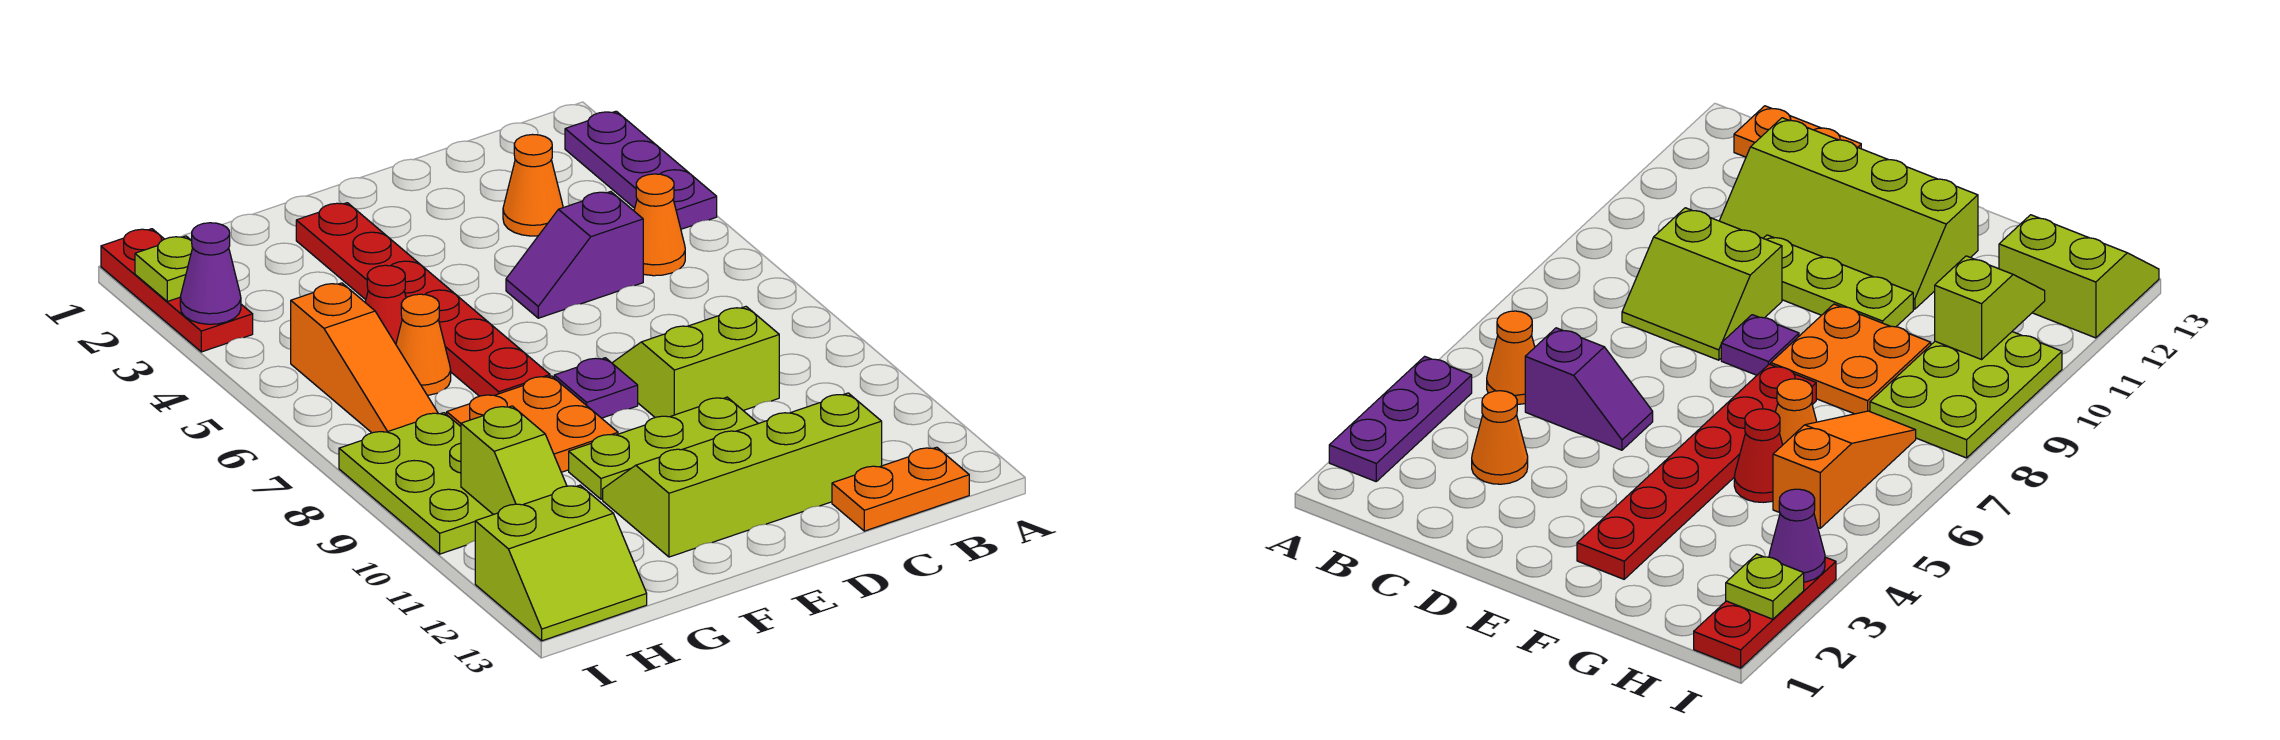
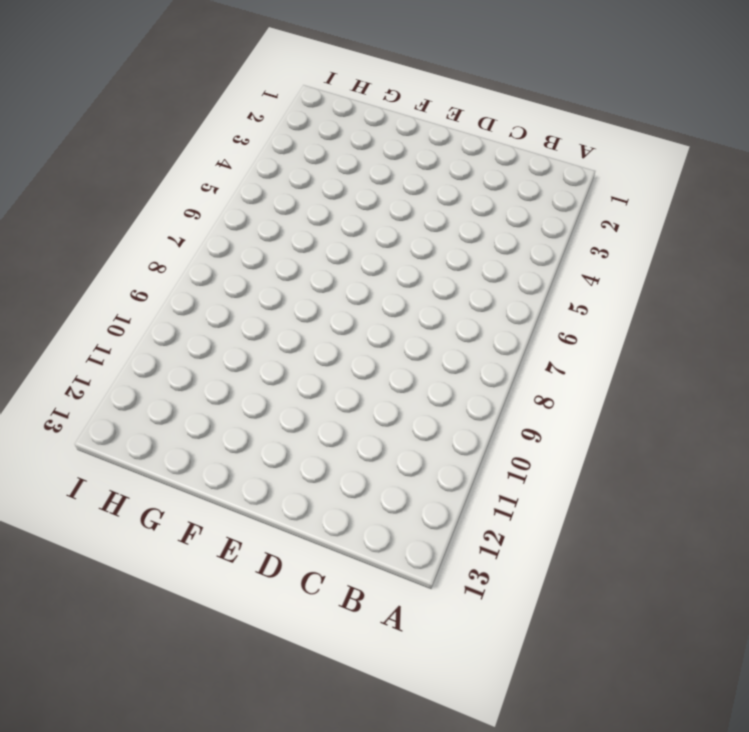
none -> purple plate A2:A4 level 1
none -> orange cone B5 level 1
none -> orange plate B13:C13 level 1

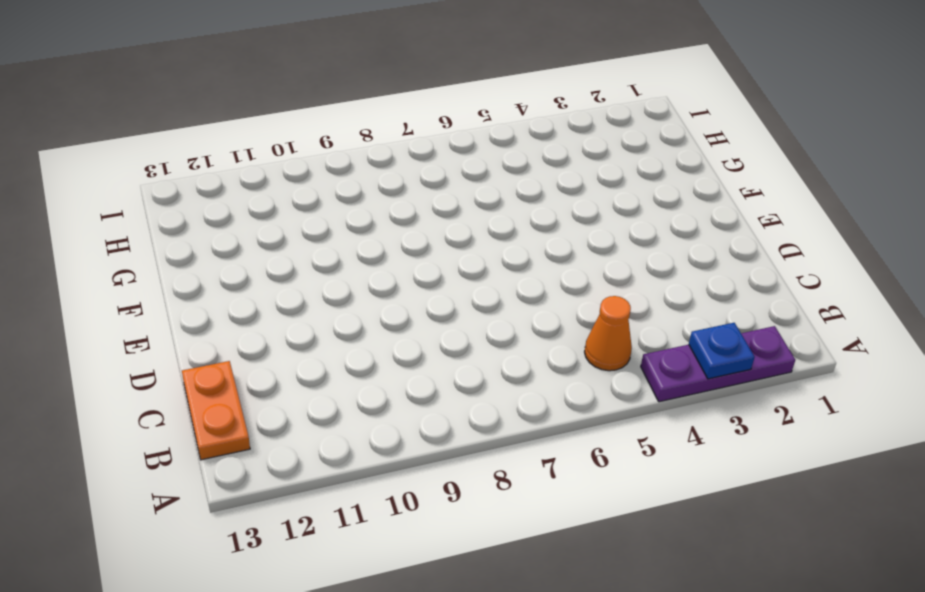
blue plate A3 level 2 -> none
none -> orange cone C3 level 1
none -> purple slope C5:D5 level 1 top C
none -> lime slope C8:D9 level 1 top 9

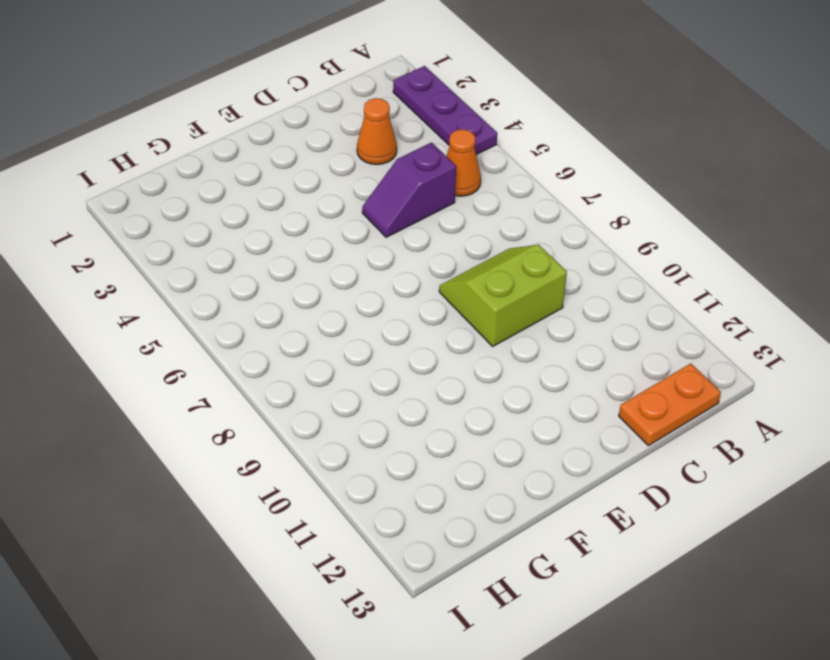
none -> lime slope C11:F12 level 1 top 12
none -> lime plate D10:F10 level 1
none -> purple plate E8 level 1

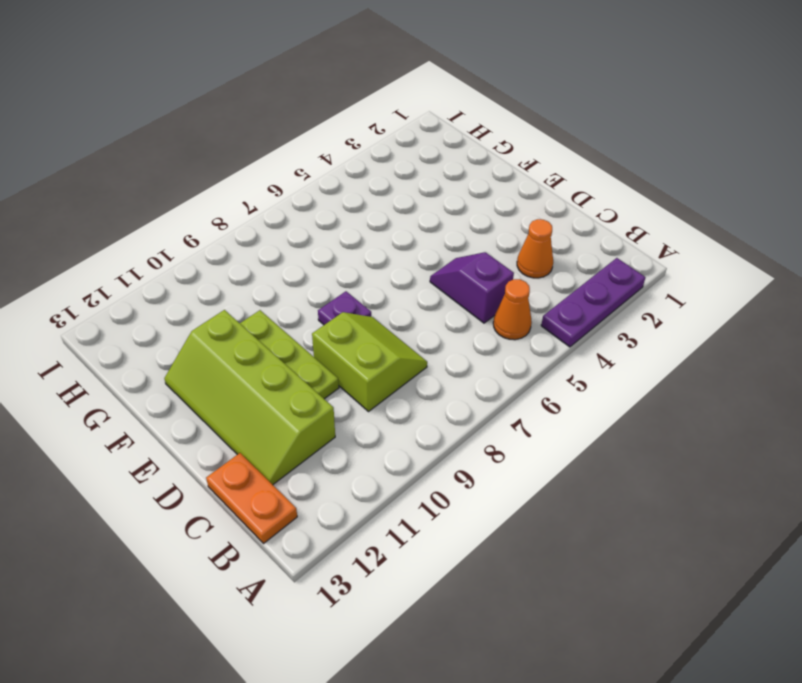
lime slope C11:F12 level 1 top 11 -> lime slope C11:F12 level 1 top 12
none -> red plate F2:F7 level 1
none -> orange plate F8:G9 level 1
none -> red cone G5 level 1

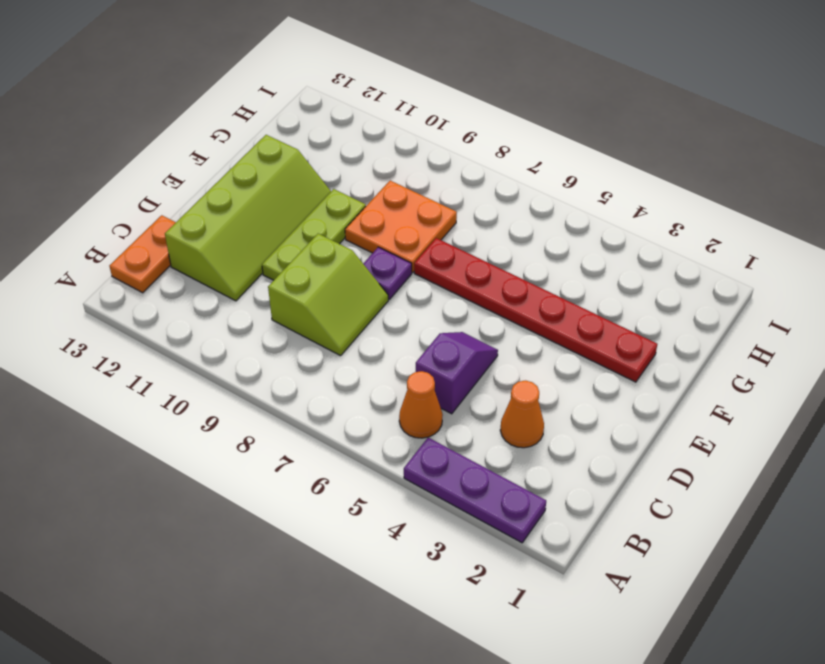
none -> red cone G5 level 1
none -> orange cone G6 level 1
none -> orange slope H5:H7 level 1 top 5

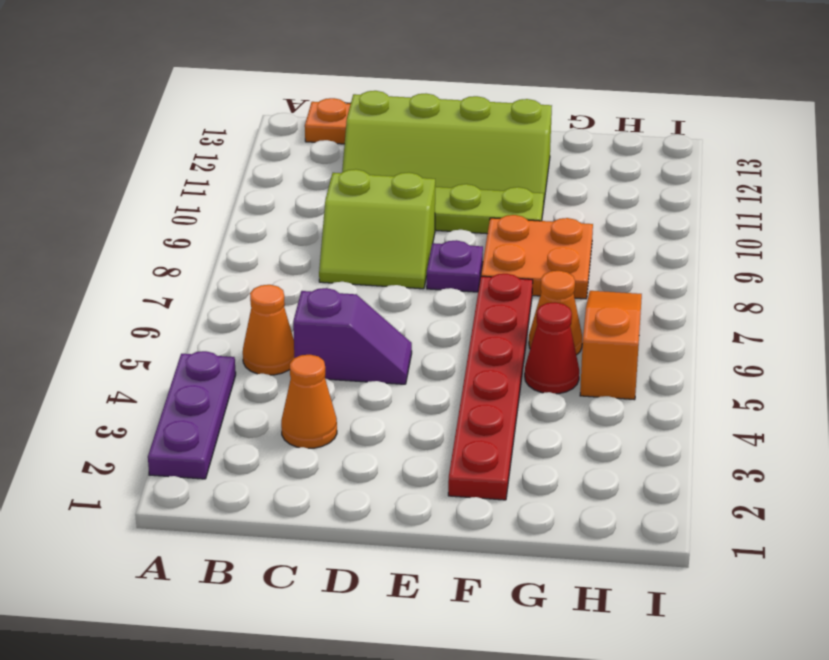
none -> lime plate H8:I10 level 1
none -> lime slope H12:I13 level 1 top 12
none -> red plate I1:I3 level 1

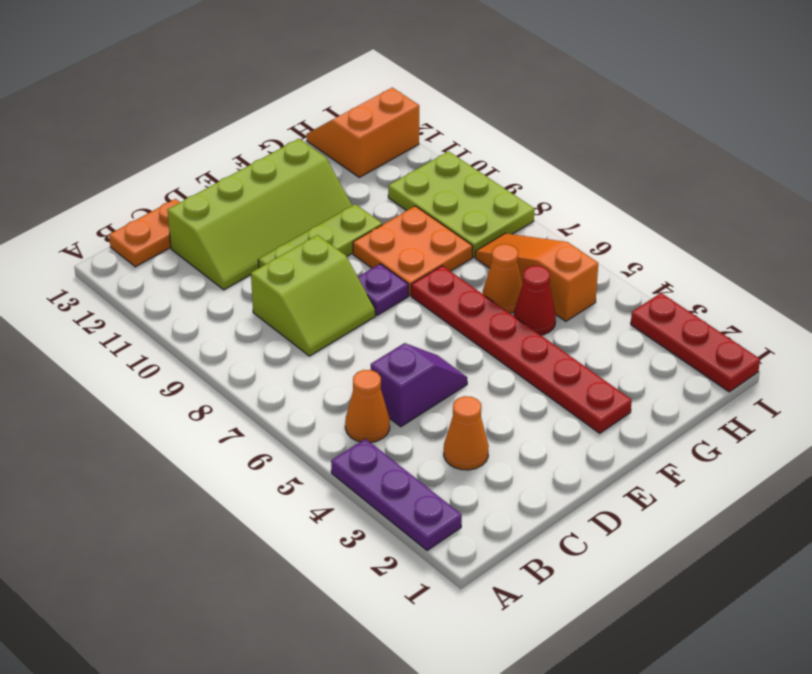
orange slope H12:I13 level 1 top 12 -> lime slope H12:I13 level 1 top 12
none -> lime slope H10:H11 level 2 top 10
none -> lime plate I2 level 2
none -> purple cone I3 level 2

